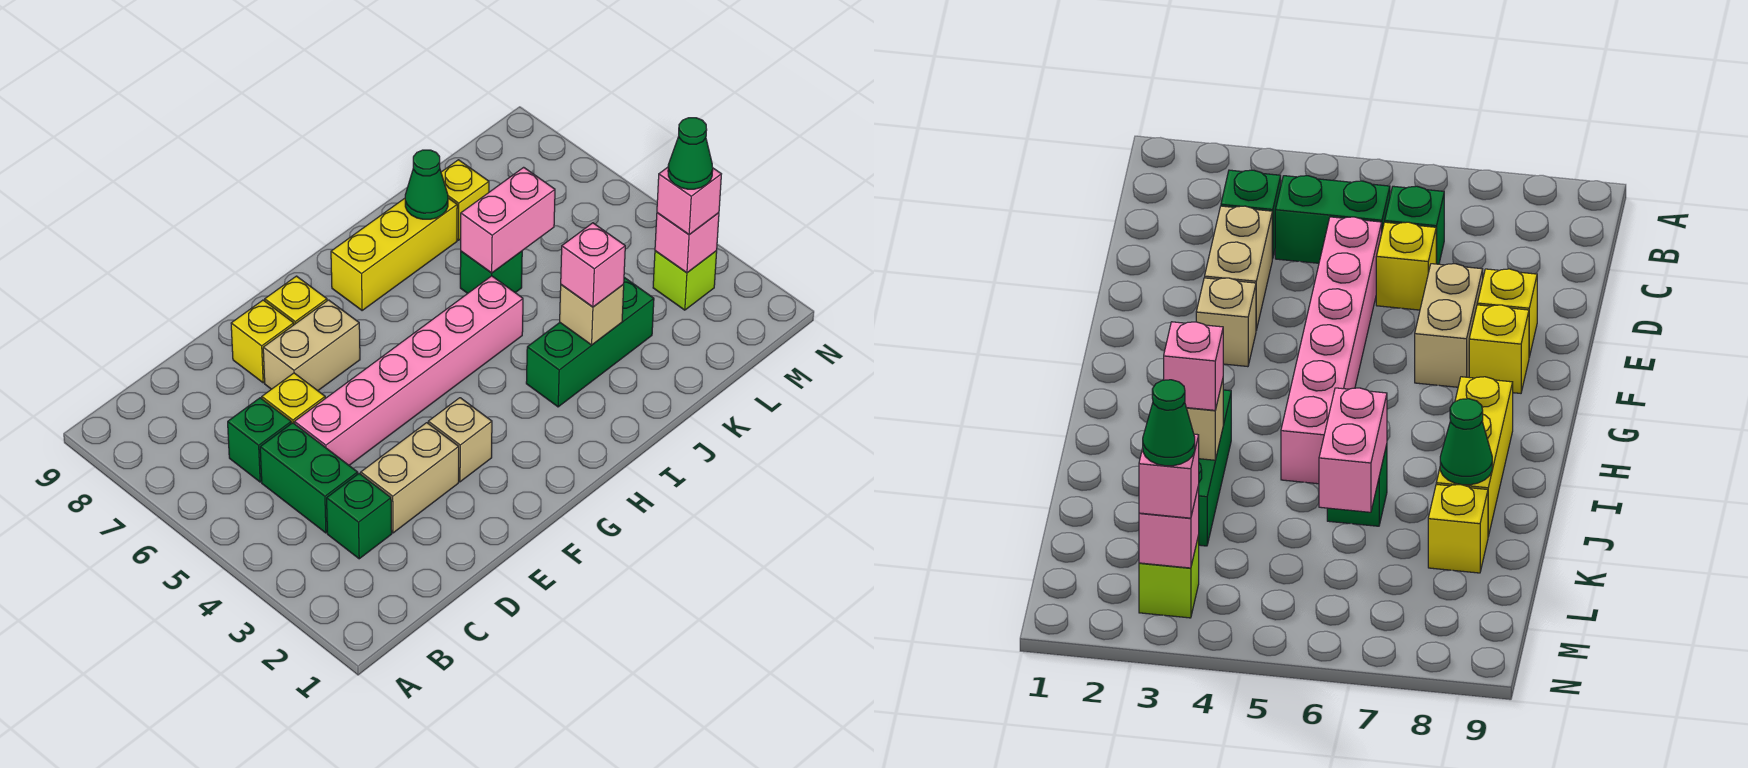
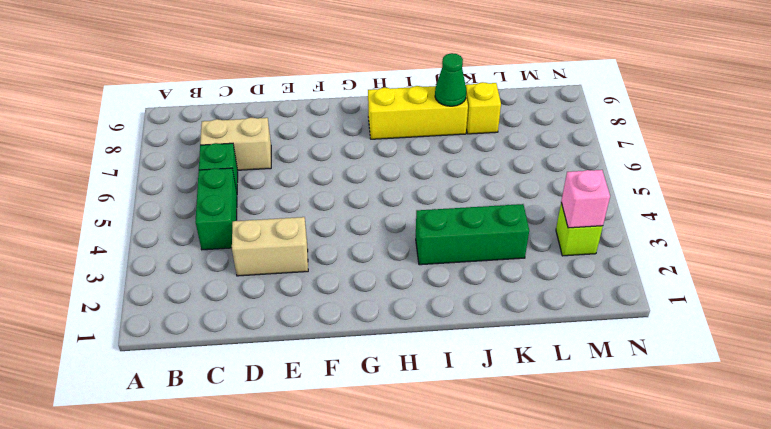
tan brick C7:D7 level 1 -> tan brick E7:F7 level 1
none -> green brick C3 level 1
none -> pink brick D5:I5 level 1
none -> yellow brick D6 level 1

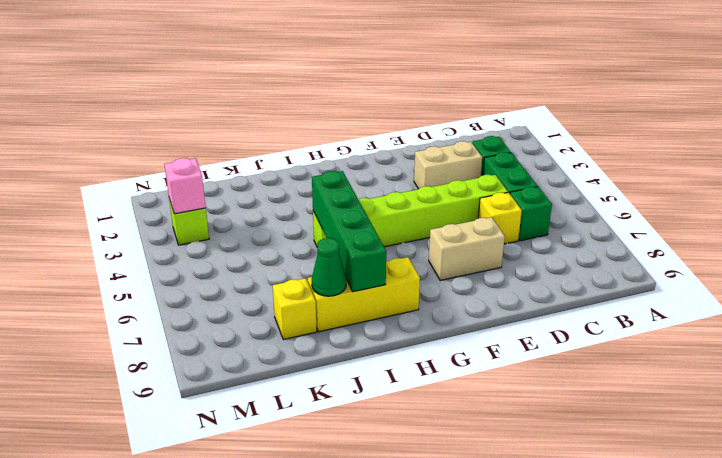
lime brick D5:I5 level 1 -> pink brick D5:I5 level 1
green brick I5:I8 level 2 -> none
none -> yellow brick E8 level 1
none -> tan brick F3 level 1
none -> yellow brick F8 level 1

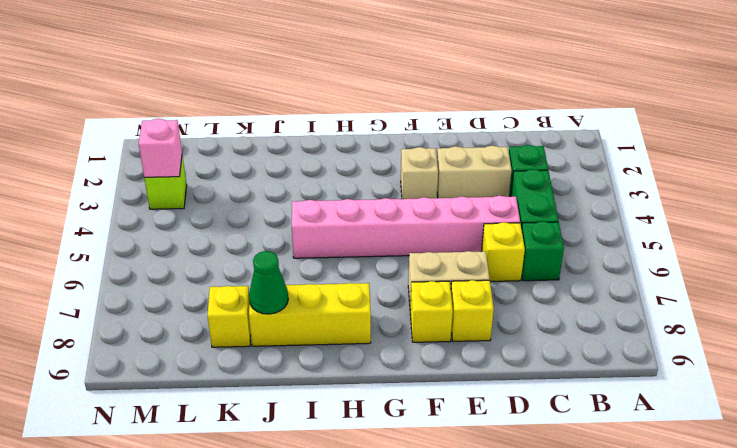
none -> green brick I3:K3 level 1
none -> green brick J6 level 1
none -> tan brick J3 level 2

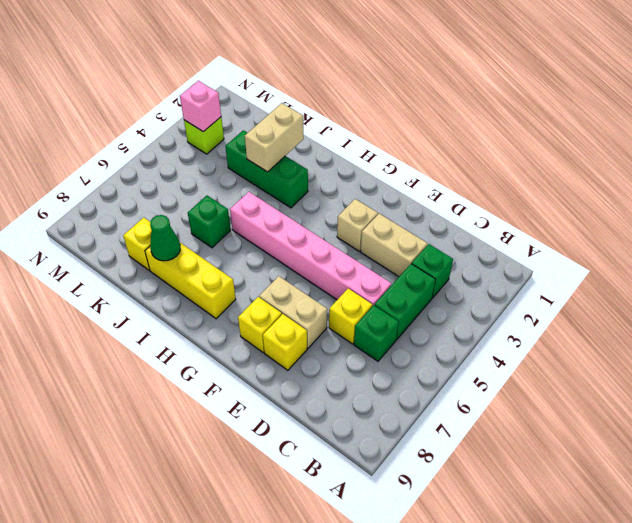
tan brick J2:J3 level 2 -> tan brick J3 level 2
none -> pink brick J6:K6 level 2
none -> pink brick J3 level 3
none -> pink brick M3 level 3

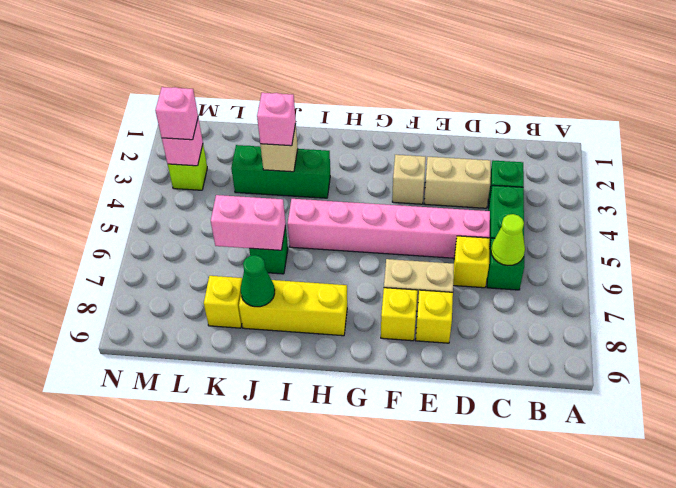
lime cone C6 level 2 -> none
none -> green cone M3 level 4

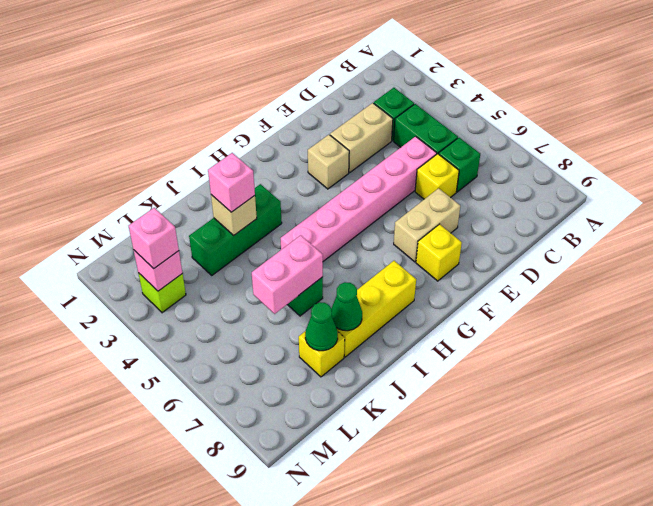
green cone K8 level 2 -> green cone M3 level 4
none -> yellow brick E8 level 1

